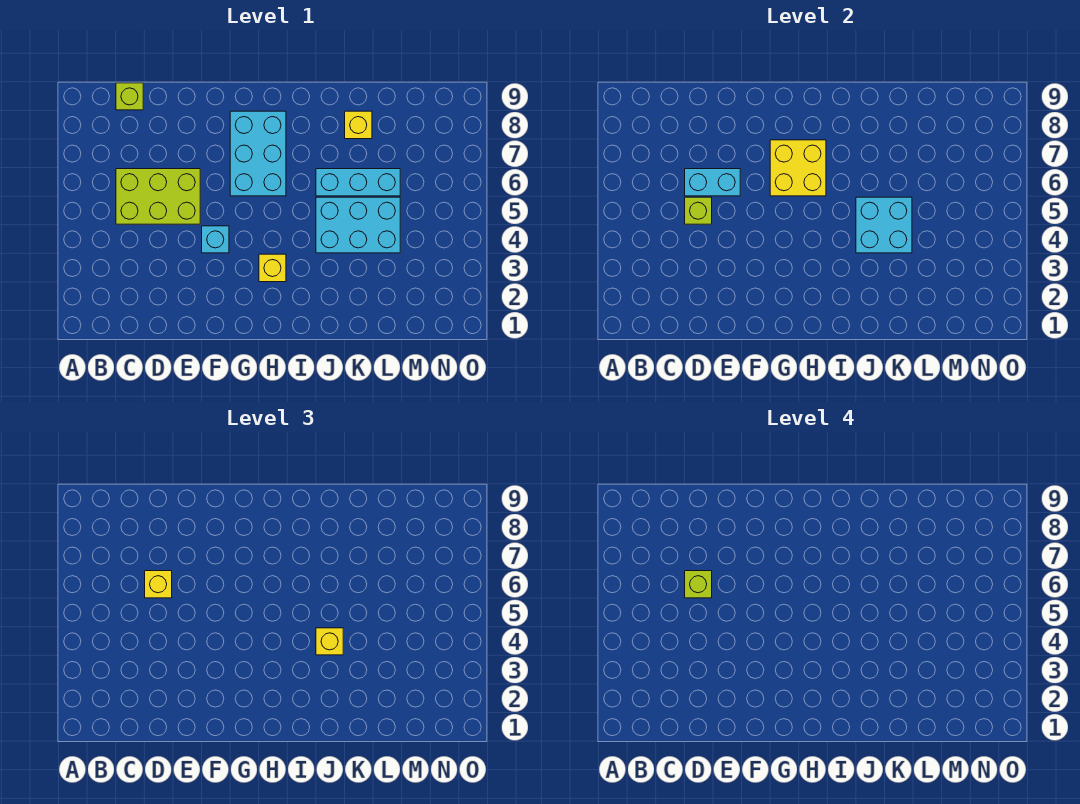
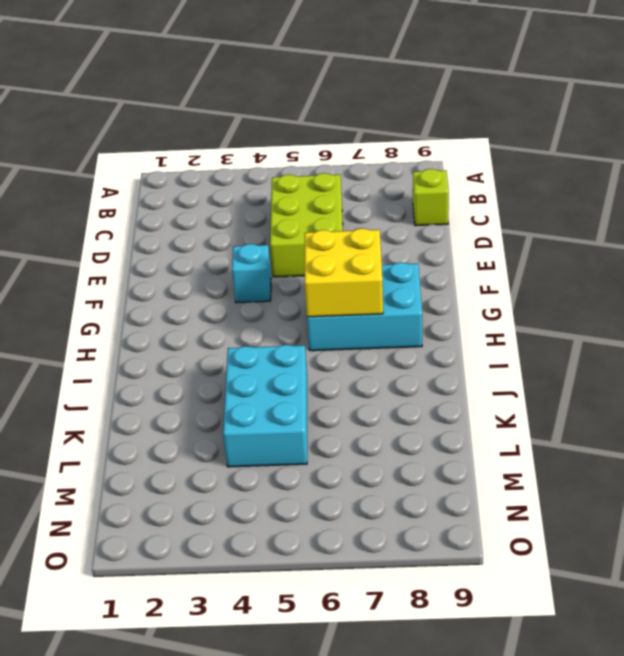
none -> yellow brick H3 level 1
none -> cyan brick J6:L6 level 1
none -> yellow brick K8 level 1

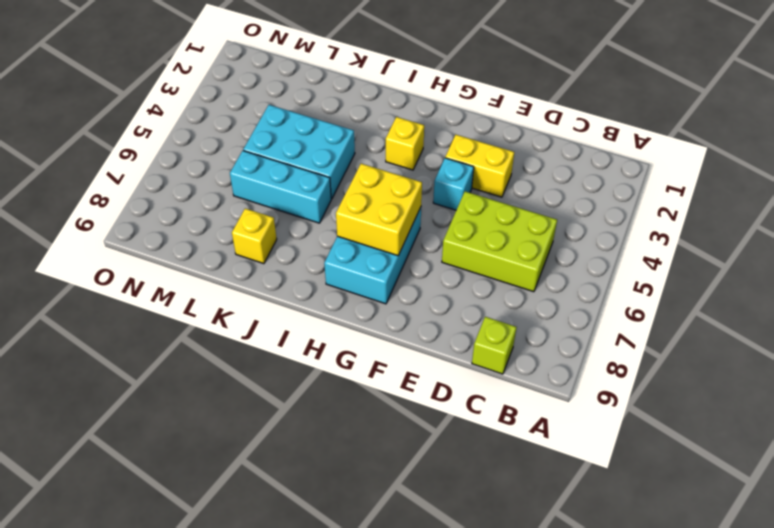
yellow brick E3:F3 level 1 -> none
none -> lime brick D5 level 2
none -> cyan brick D6:E6 level 2
none -> cyan brick J4:K5 level 2

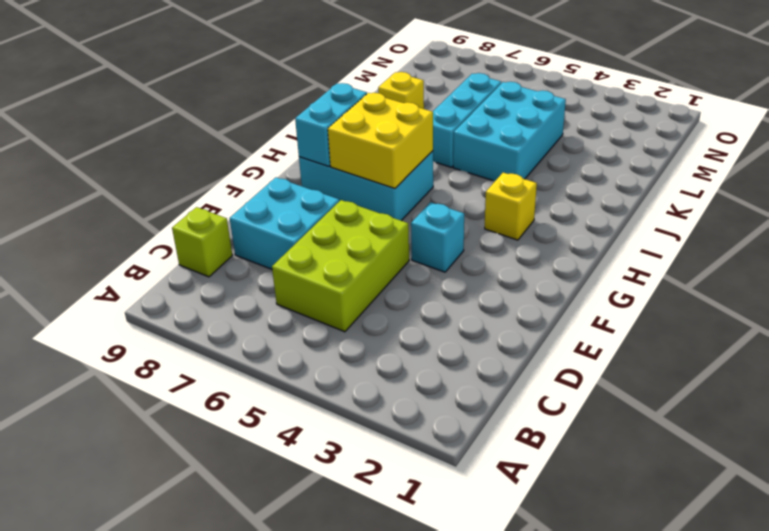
cyan brick D7:E8 level 1 -> cyan brick J4:K5 level 2
cyan brick G8:H8 level 2 -> cyan brick D6:E6 level 2
none -> lime brick D5 level 2
none -> yellow brick D6 level 3
none -> yellow brick J4 level 3

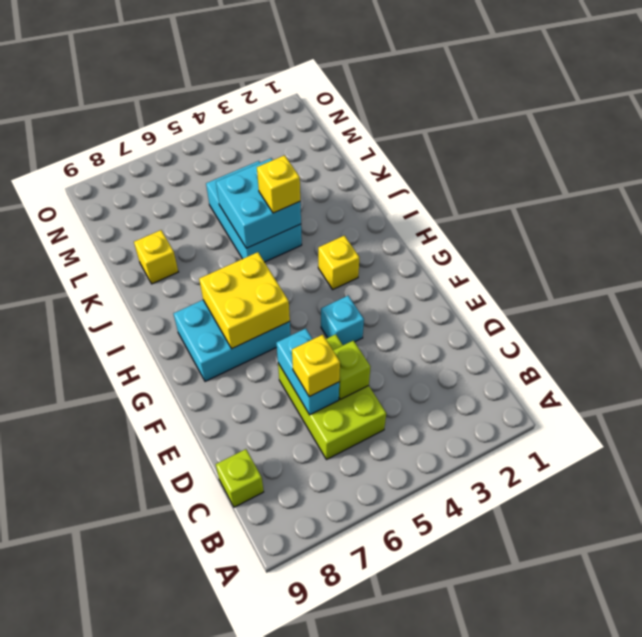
none -> cyan brick J6:L6 level 1
none -> lime brick D6 level 4

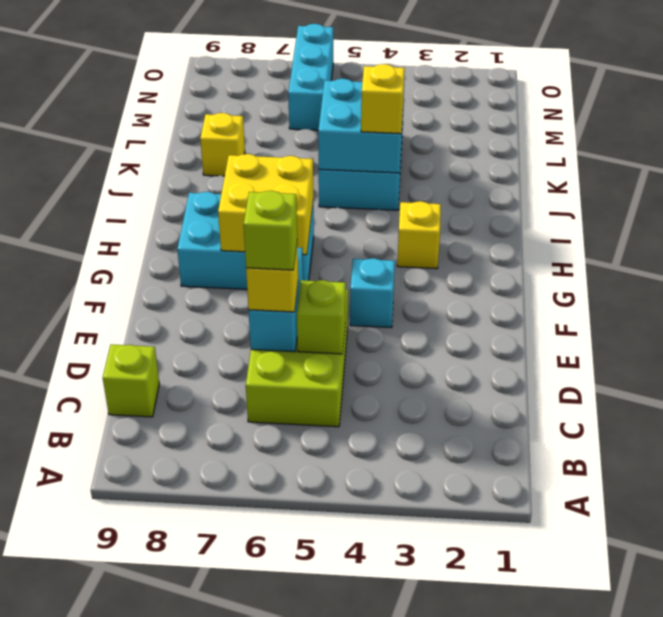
cyan brick M6:O6 level 1 -> cyan brick J6:L6 level 1

